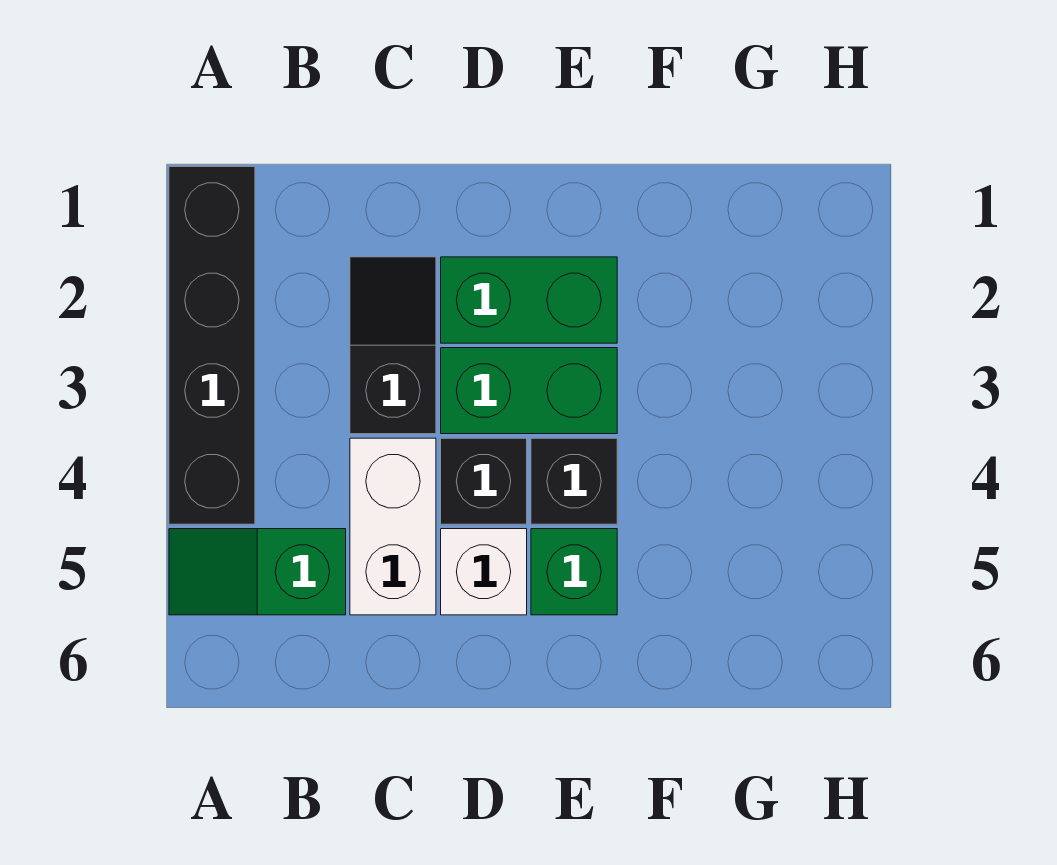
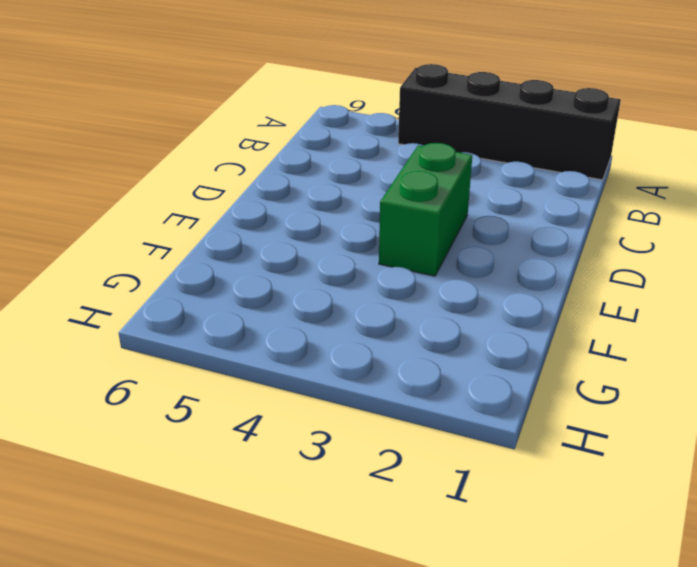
none -> green slope A5:B5 level 1 top B
none -> black slope C2:C3 level 1 top 3

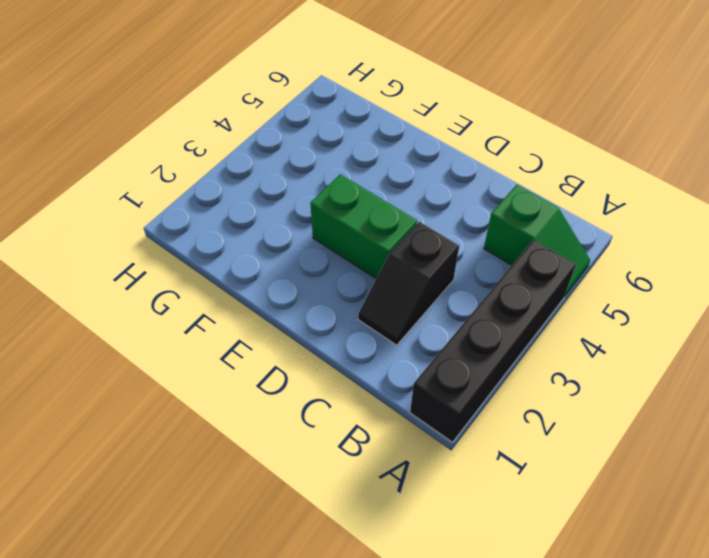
none -> white brick C4:C5 level 1
none -> green brick D2:E2 level 1

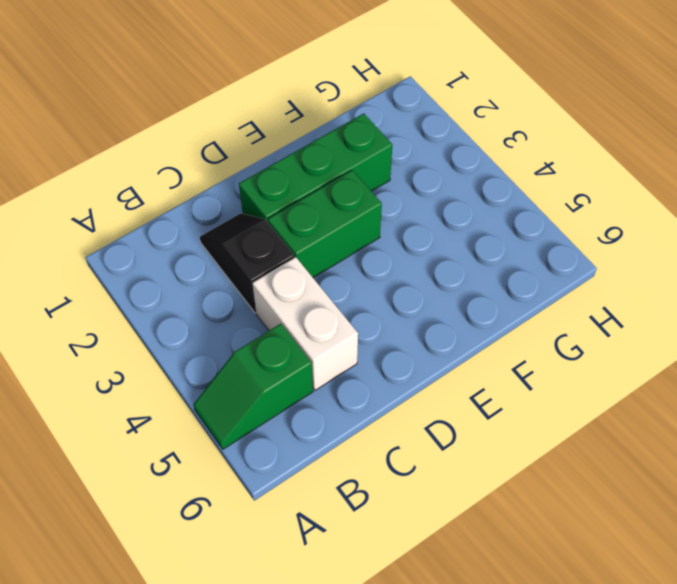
green brick D2:F2 level 1 -> green brick D2:E2 level 1
none -> black brick A1:A4 level 1
none -> black brick D4 level 1

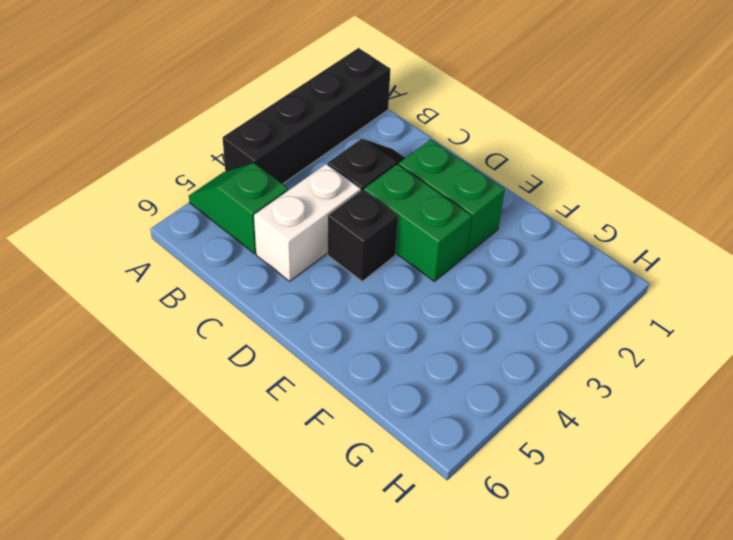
none -> white brick D5 level 1
none -> black brick E4 level 1

